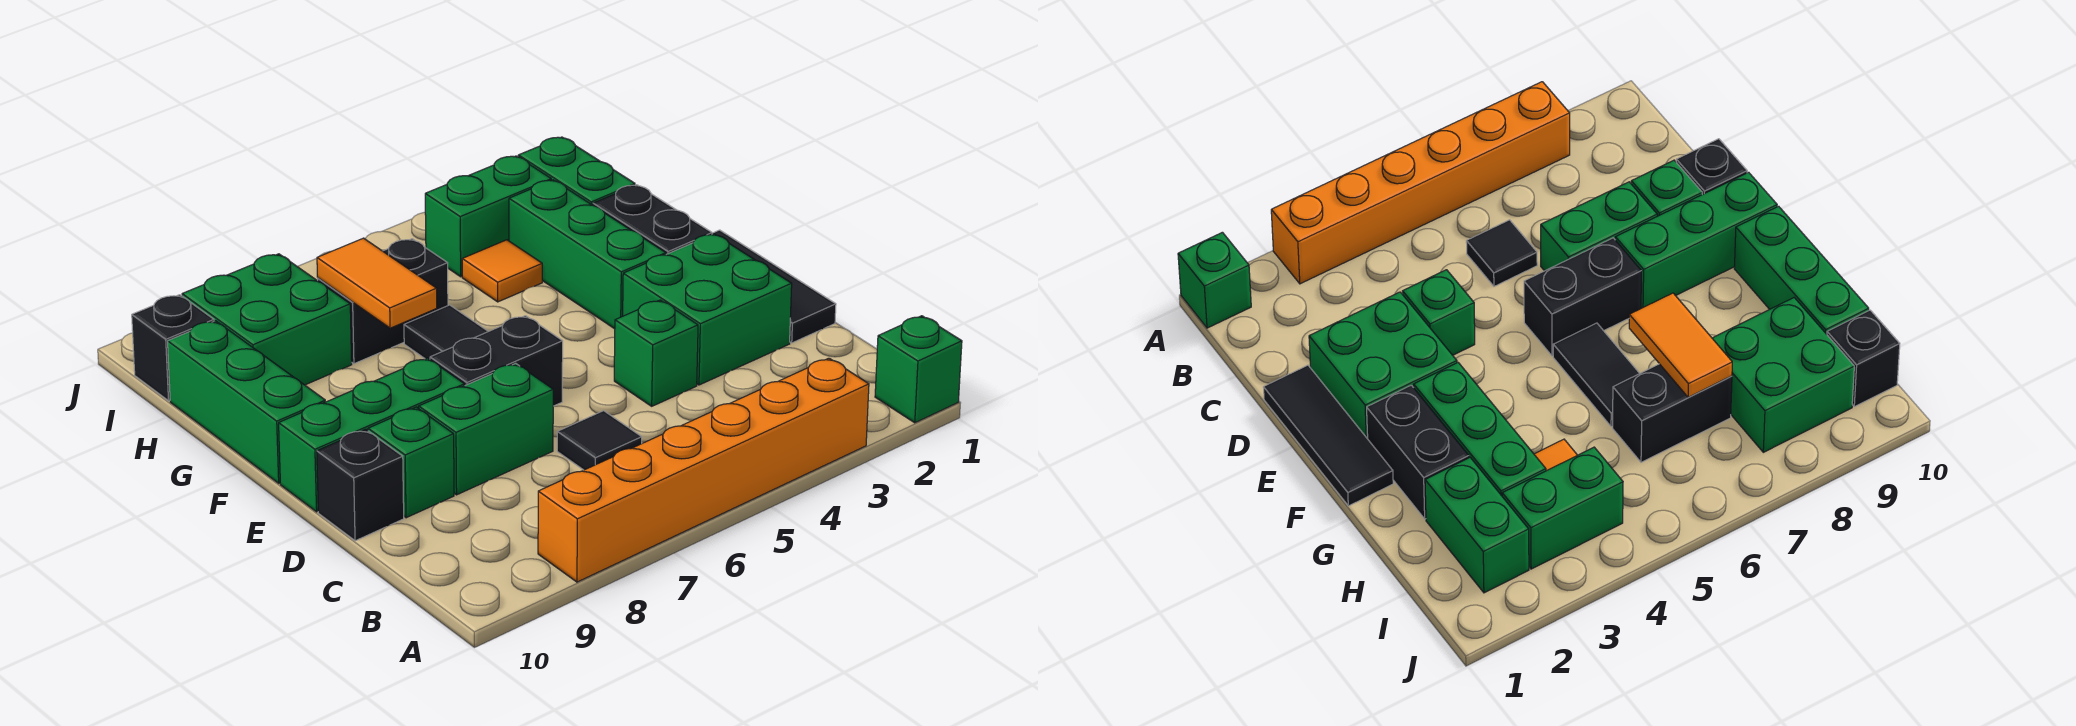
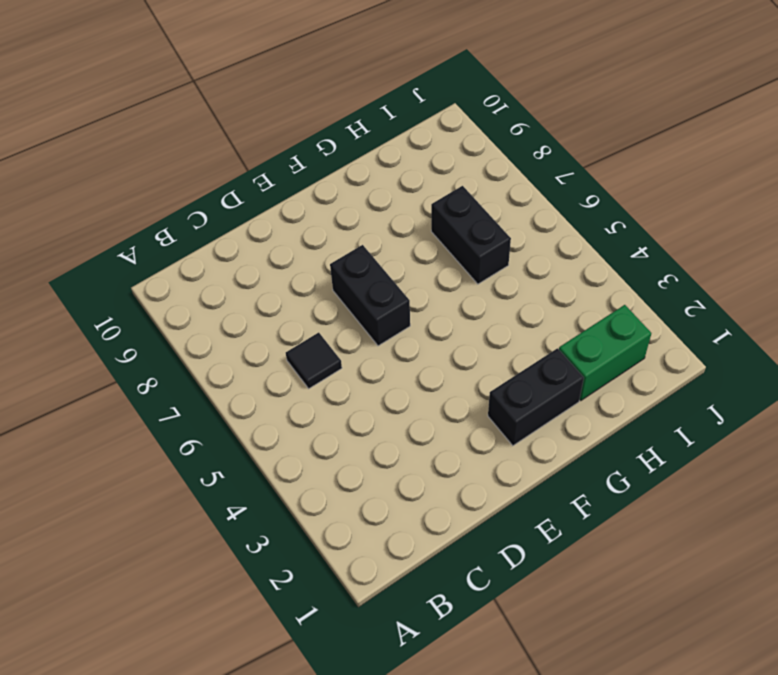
none -> green brick A1 level 1
none -> orange brick A3:A8 level 1
none -> black tile D1:F1 level 1

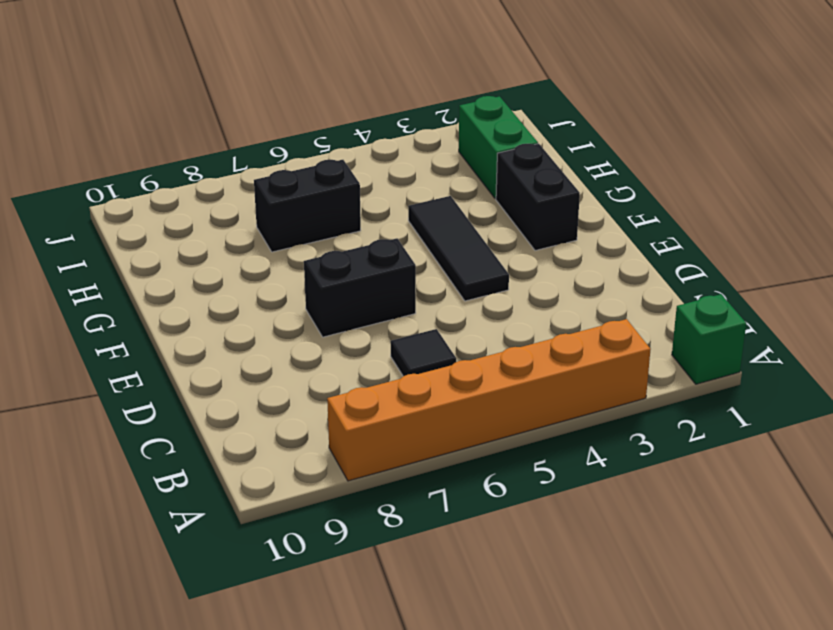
black tile E4:G4 level 1 -> black tile D1:F1 level 1
none -> green brick D2:E3 level 1
none -> green brick D4 level 1
none -> green brick D7:D8 level 1

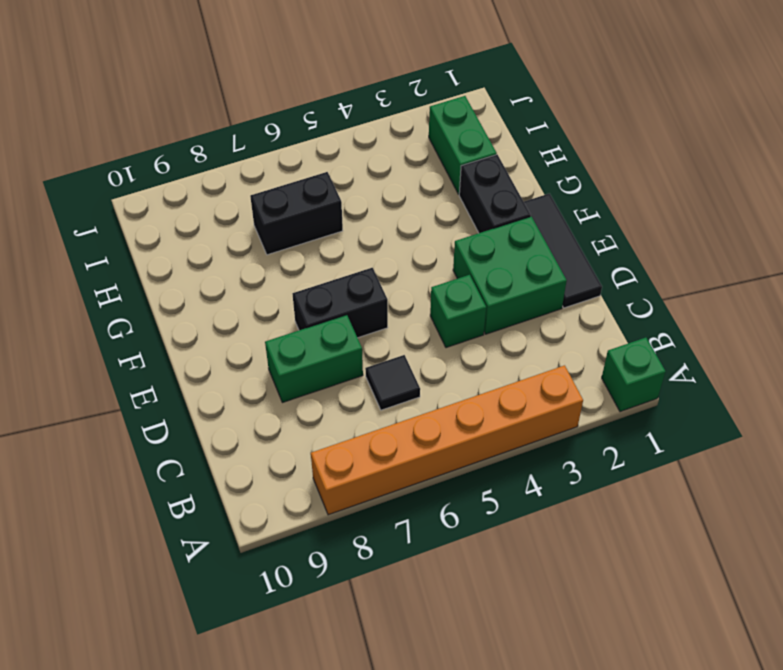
none -> green brick D9 level 1
none -> black brick D10 level 1
none -> green brick E8:E10 level 1

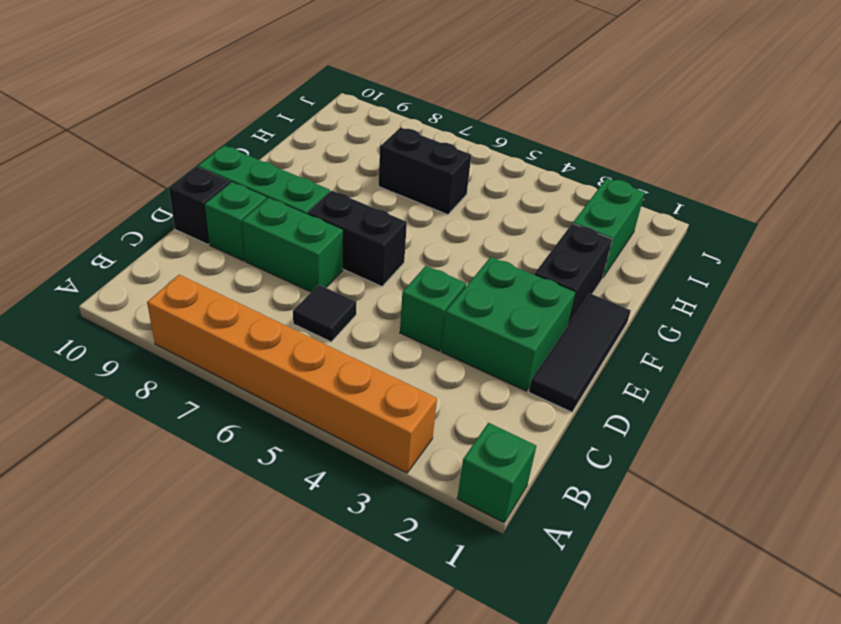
none -> green brick F3:H3 level 1
none -> black tile F6:G6 level 1
none -> green brick F10:H10 level 1

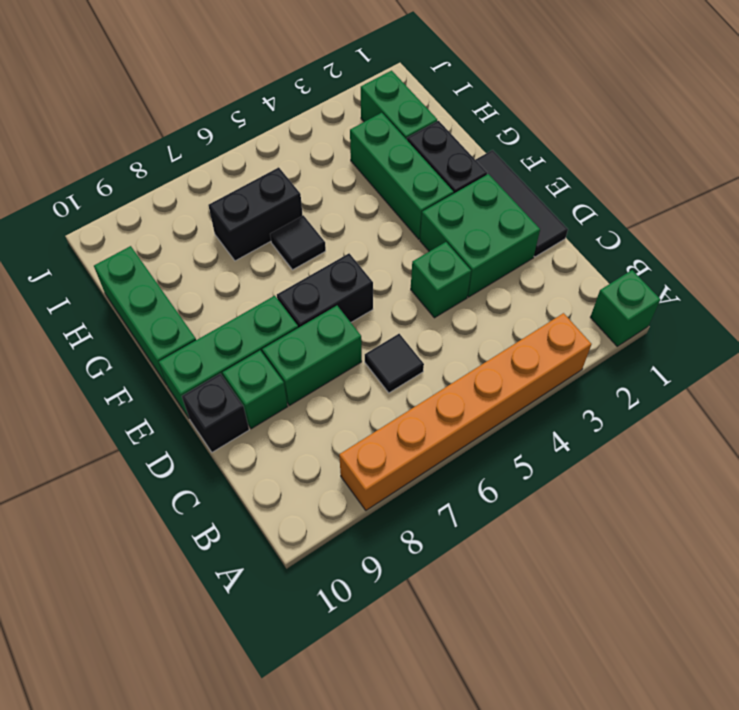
black tile G6 level 1 -> black tile F6:G6 level 1
none -> orange tile H4 level 1
none -> green brick H8:I9 level 1
none -> green brick I3:I4 level 1

